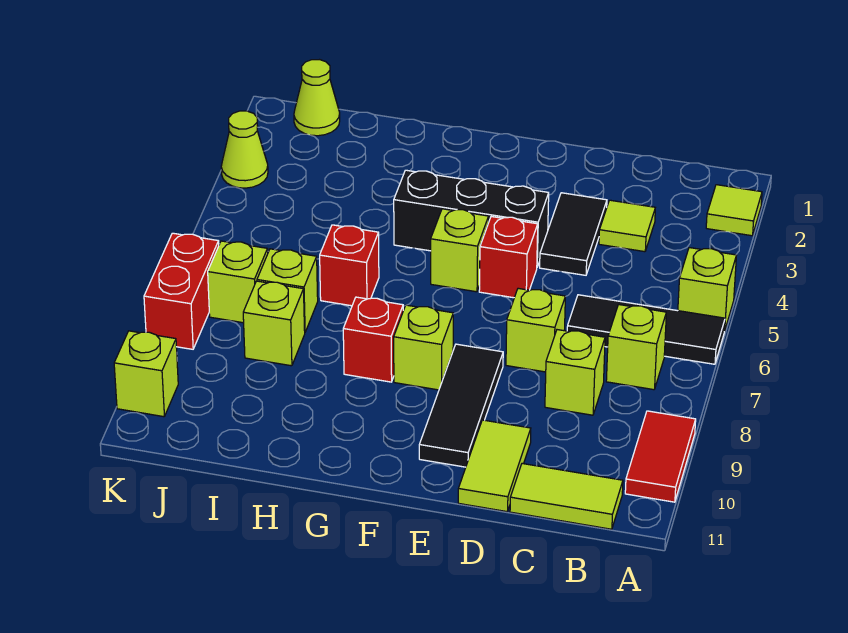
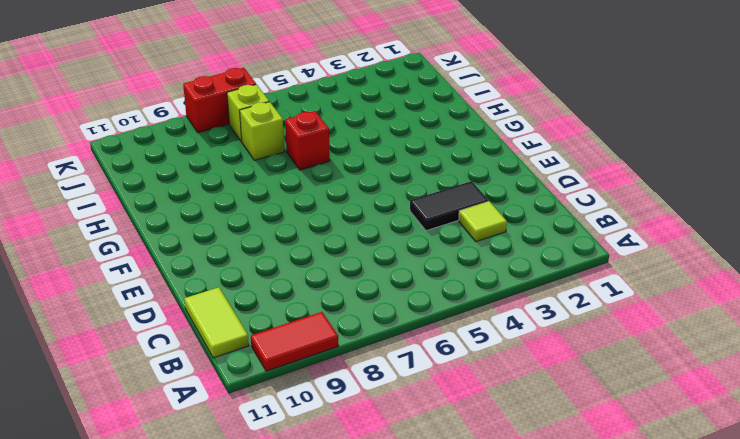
none -> lime tile A2 level 1
none -> lime brick A5 level 1
none -> black tile A6:C6 level 1

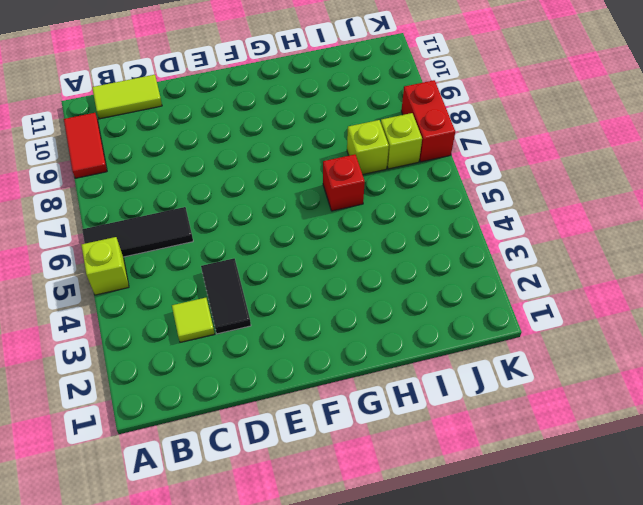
none -> lime tile A2 level 1
none -> lime brick B7 level 1
none -> lime brick C8 level 1

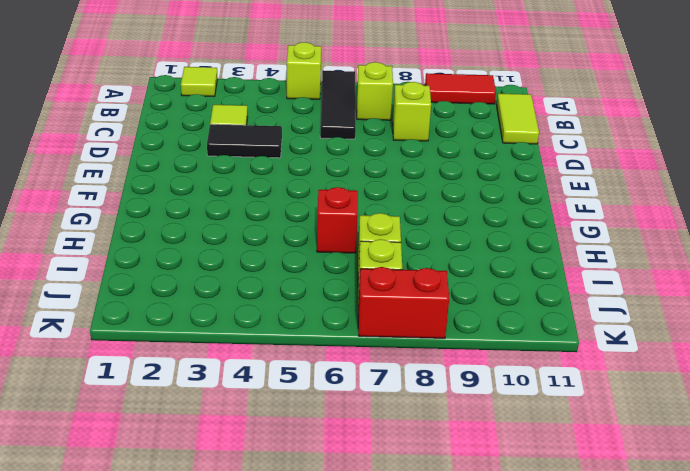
none -> lime brick D7 level 1
none -> lime tile D10:D11 level 1
none -> black brick E4:G4 level 1

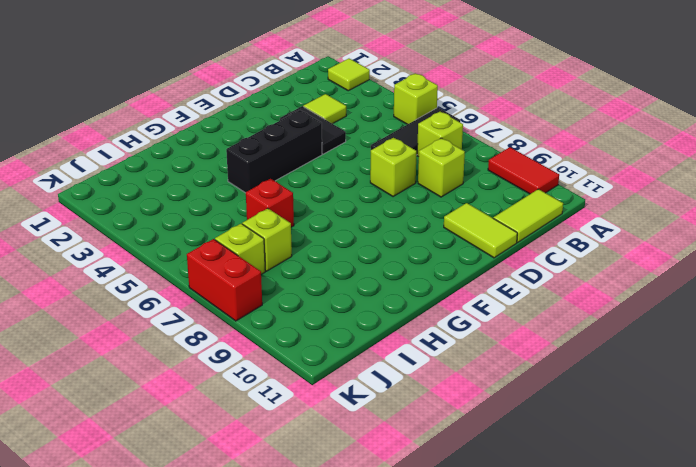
none -> red brick E5 level 1
none -> black tile E8:E10 level 1
none -> lime brick F5 level 1

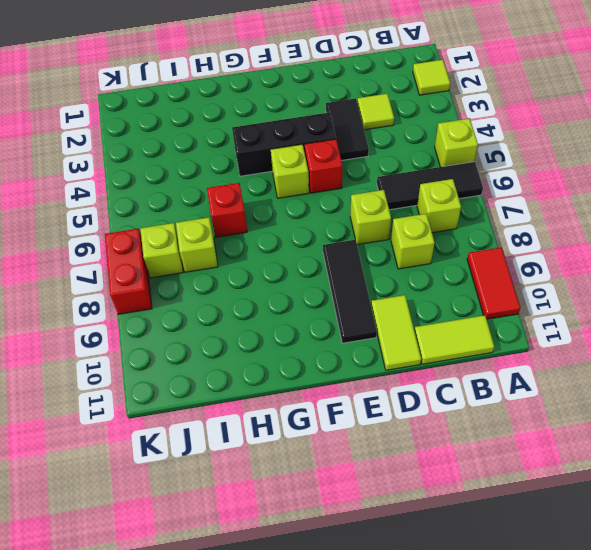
none -> lime brick F8 level 1
none -> red brick G8 level 1
none -> lime brick I8 level 1

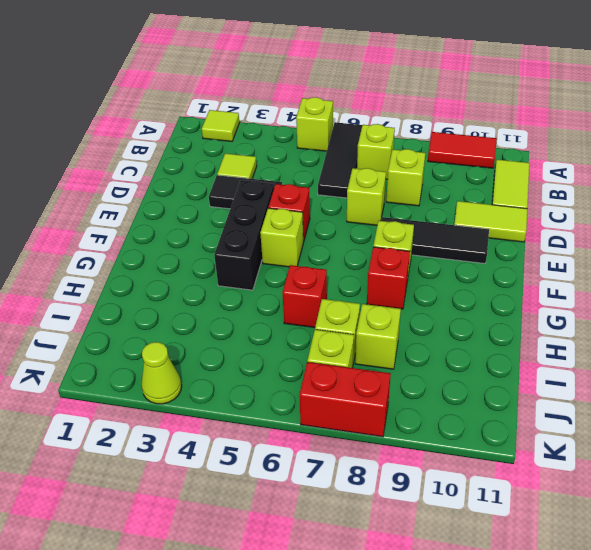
none -> lime cone J1 level 1
none -> lime brick K10 level 1

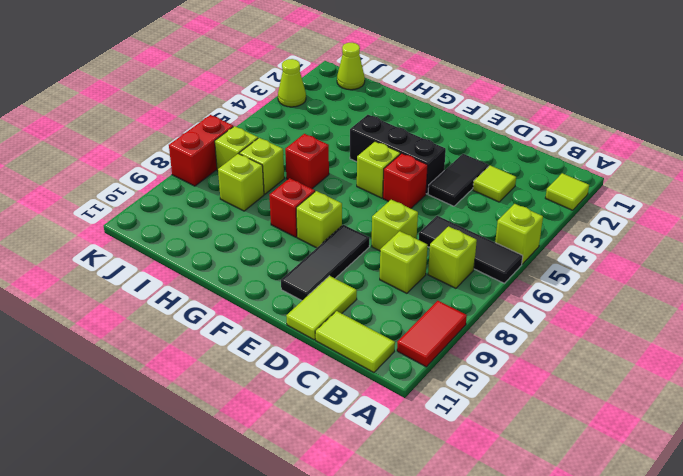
none -> lime brick K10 level 1

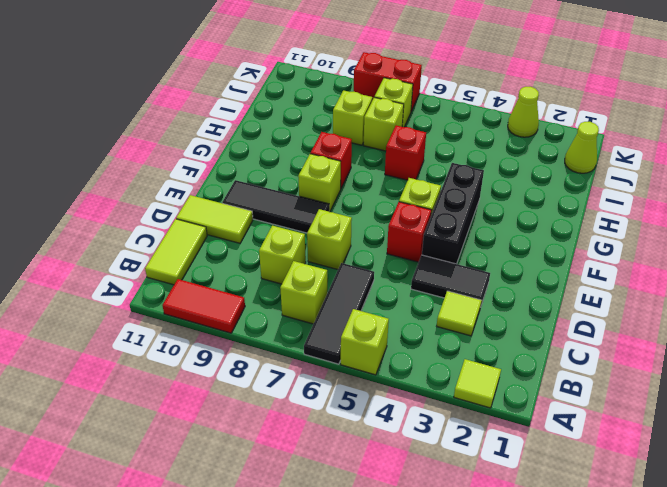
none -> lime brick K10 level 1

